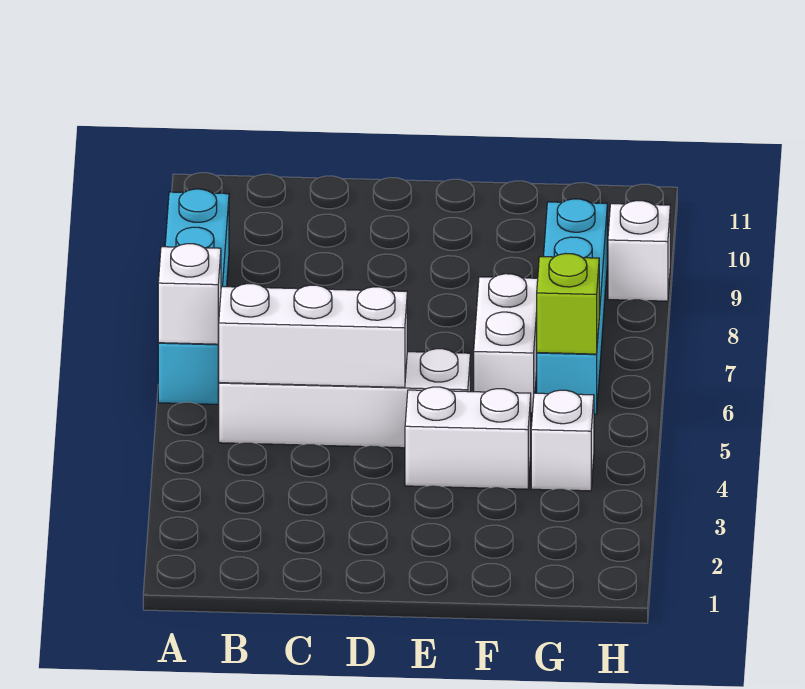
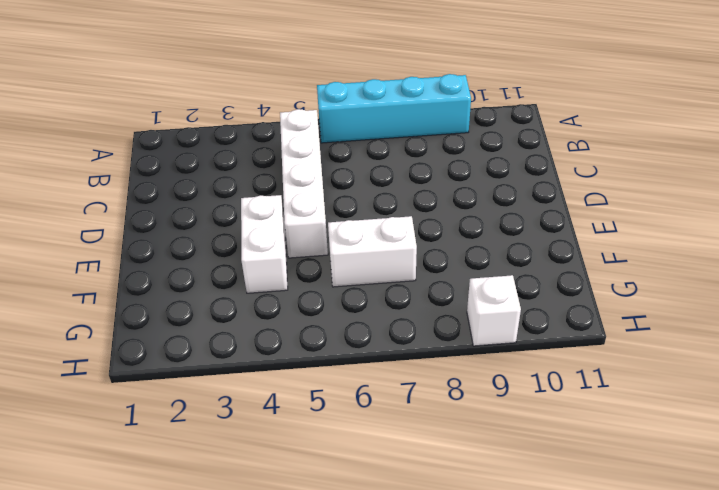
none -> white brick G4 level 1
none -> cyan brick G6:G9 level 1

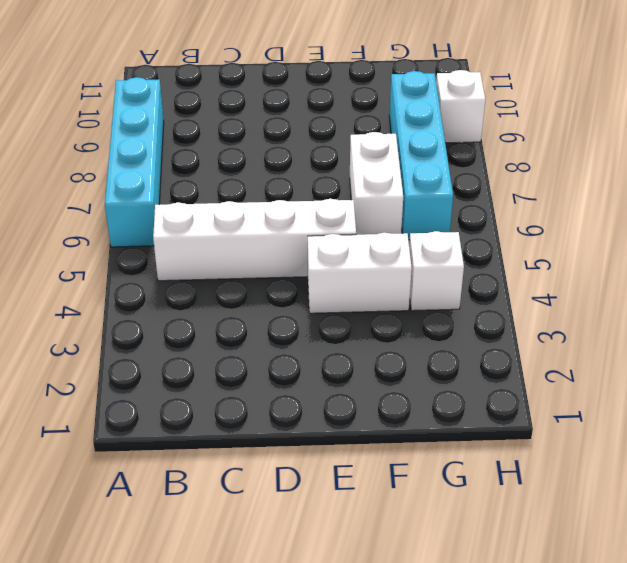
none -> white brick A6 level 2
none -> white brick B5:D5 level 2

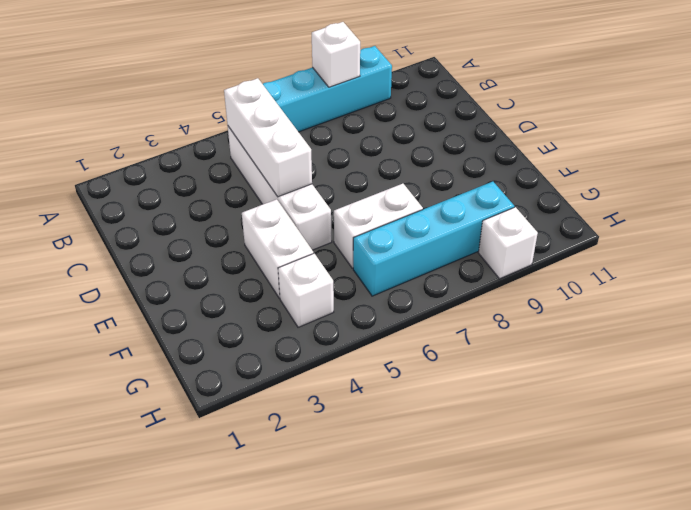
white brick A8 level 2 -> white brick A6 level 2
none -> lime brick G6 level 2

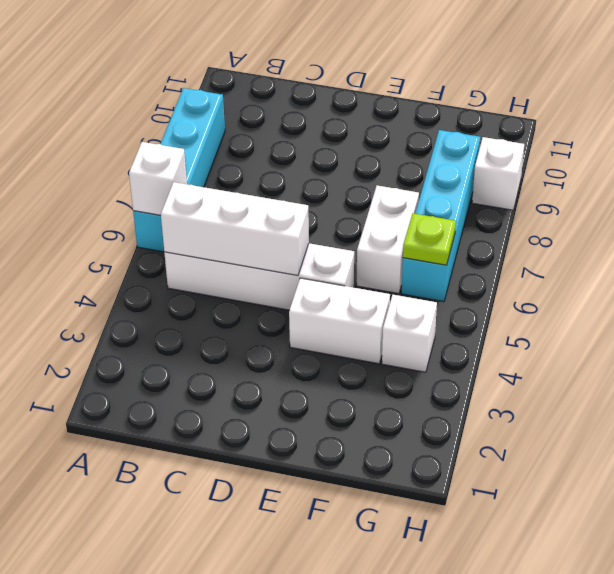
lime plate G6 level 2 -> lime brick G6 level 2

